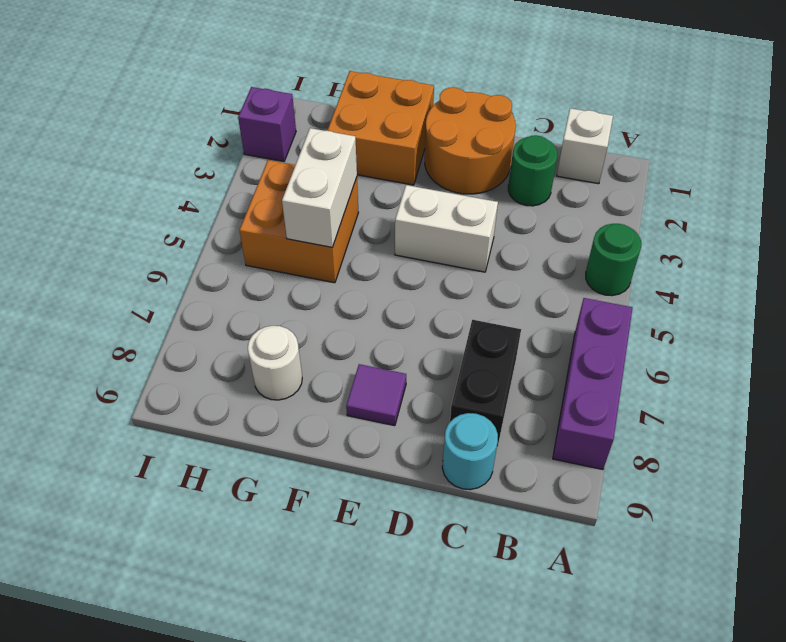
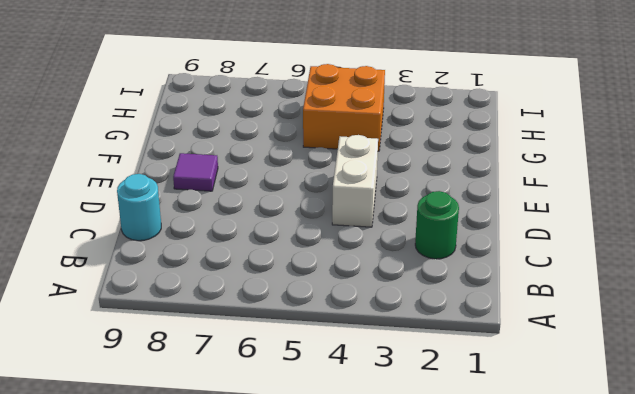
none -> green round brick A4 level 1
none -> purple brick A6:A8 level 1
none -> white brick B1 level 1

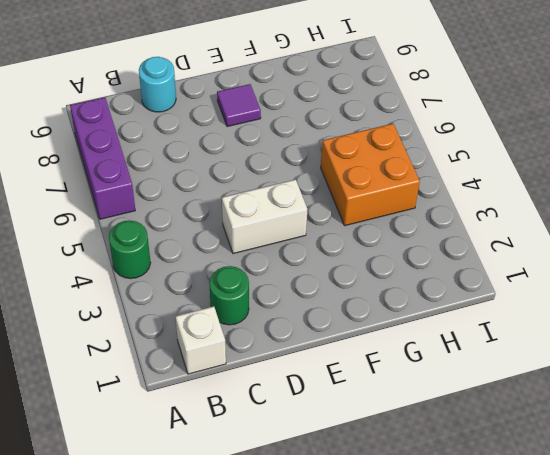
none -> black brick C7:C8 level 1
none -> orange round brick D1:E2 level 1
none -> orange brick F1:G2 level 1

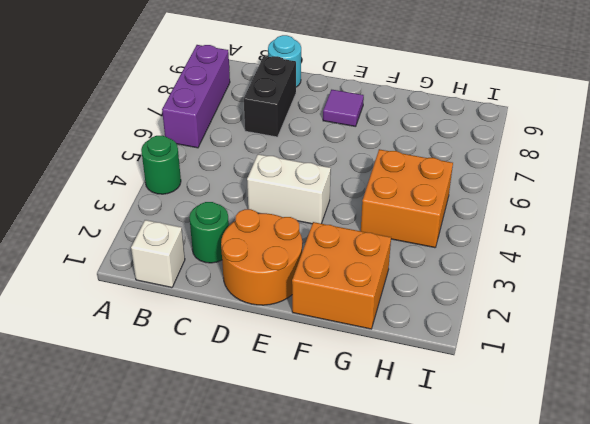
none -> white round brick G8 level 1
none -> purple brick I2 level 1
none -> white brick G4:G5 level 2

